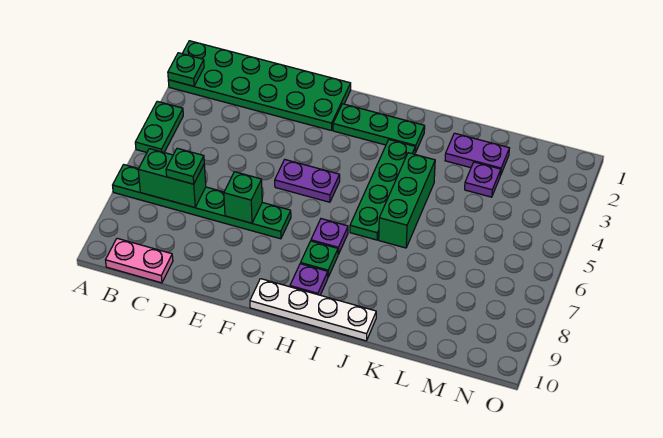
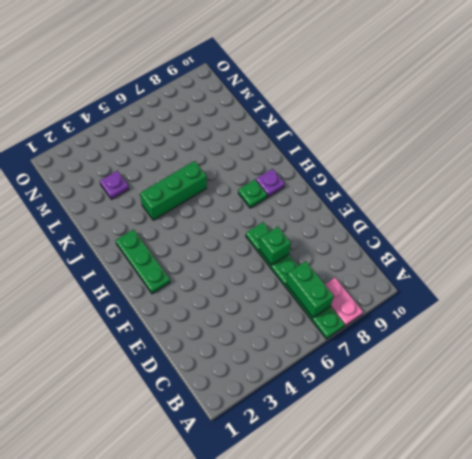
pink plate A8:B8 level 1 -> pink plate B10:C10 level 1
none -> green plate A1:F2 level 1
none -> green plate A4:A5 level 1
none -> purple plate F5:G5 level 1

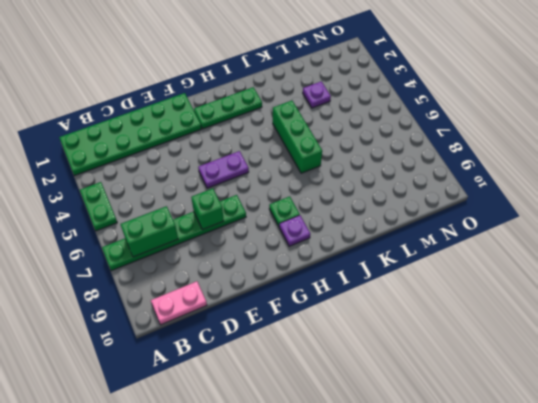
none -> white plate G10:J10 level 1
none -> purple plate H7 level 1
none -> green plate I3:I6 level 1

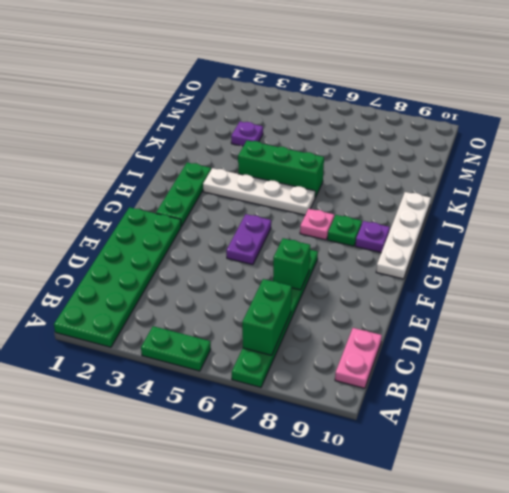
pink plate H7 level 1 -> purple plate H7 level 1
white plate I3:I6 level 1 -> green plate I3:I6 level 1
none -> purple plate K2:L2 level 1
none -> green plate A2 level 2
none -> green plate C7 level 3

